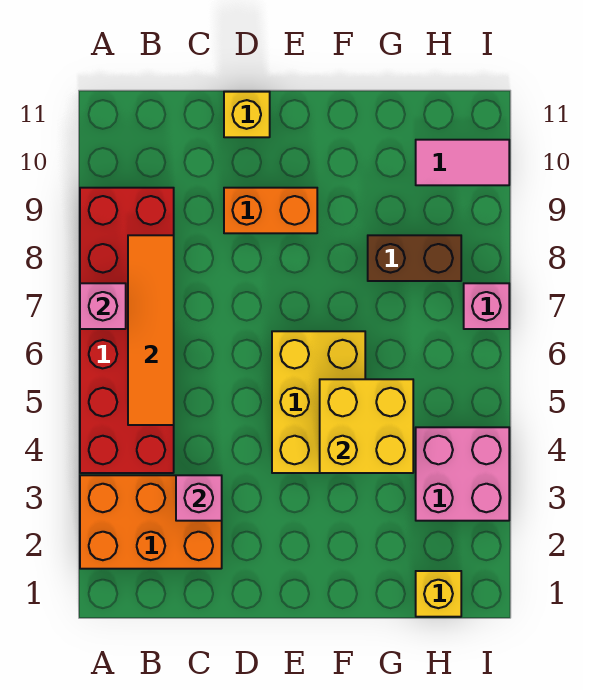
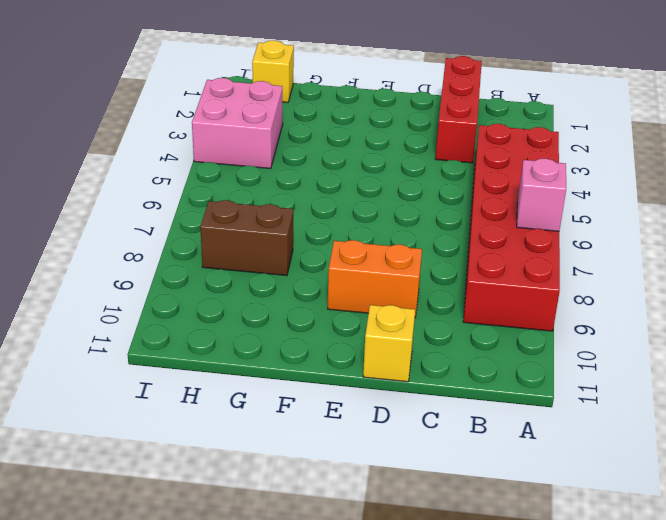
red brick C1:C3 level 1 -> orange brick A2:C3 level 1
none -> yellow brick E4:F6 level 1
none -> pink tile H10:I10 level 1
none -> pink brick I7 level 1

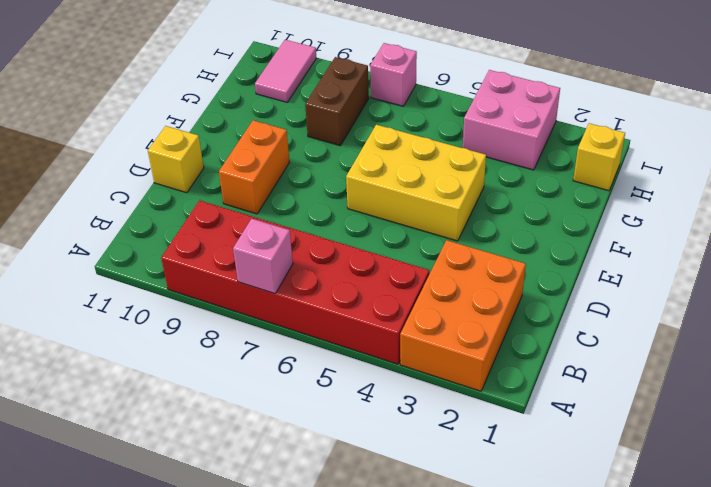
none -> orange tile B5:B8 level 2
none -> pink brick C3 level 2
none -> yellow brick F4:G5 level 2

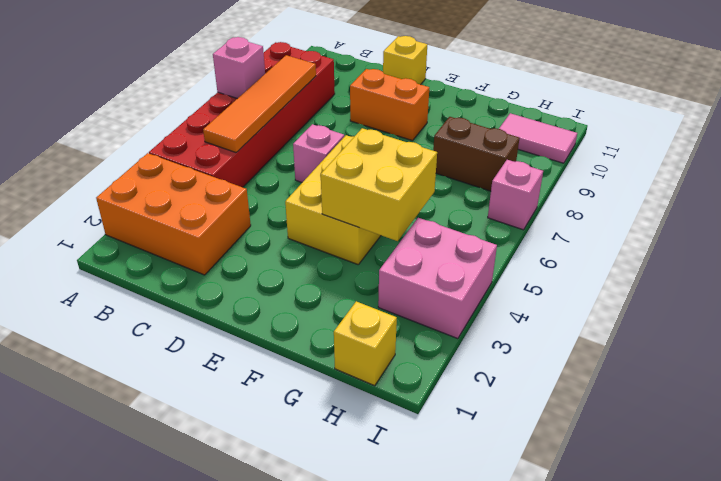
pink brick D6 level 1 -> pink brick C3 level 2

